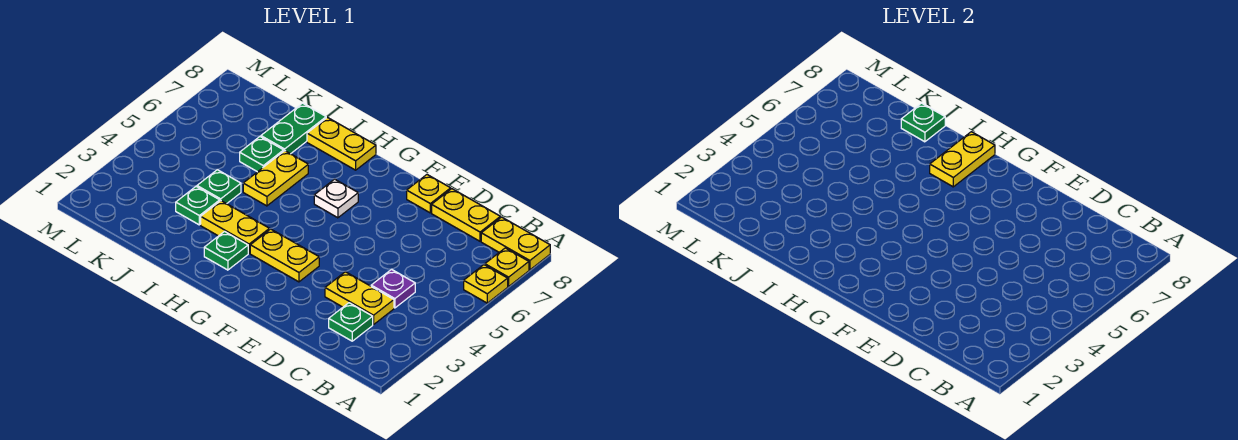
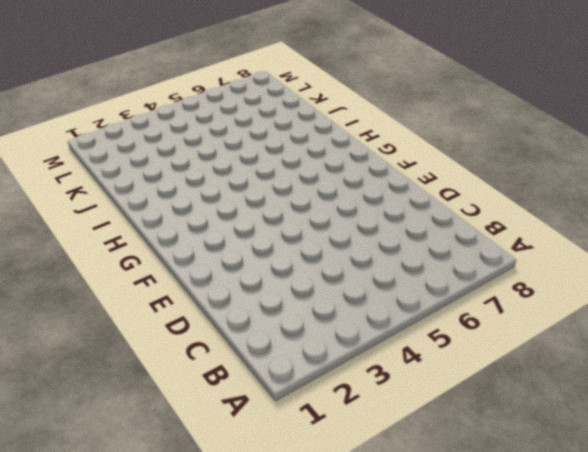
none -> yellow plate A6 level 1
none -> yellow plate A7 level 1
none -> yellow plate A8:B8 level 1

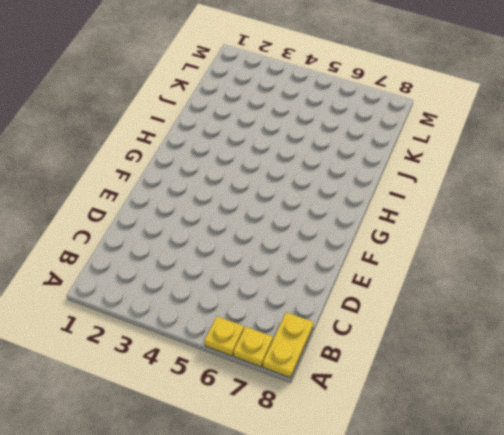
none -> green plate C2 level 1
none -> yellow plate C3:D3 level 1
none -> purple plate C4 level 1

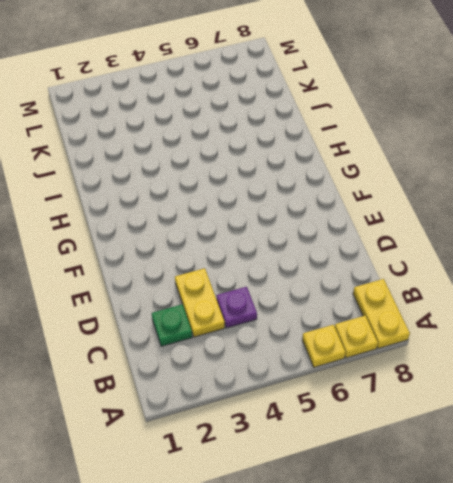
none -> yellow plate C8:D8 level 1
none -> yellow plate E8 level 1
none -> yellow plate F3:G3 level 1

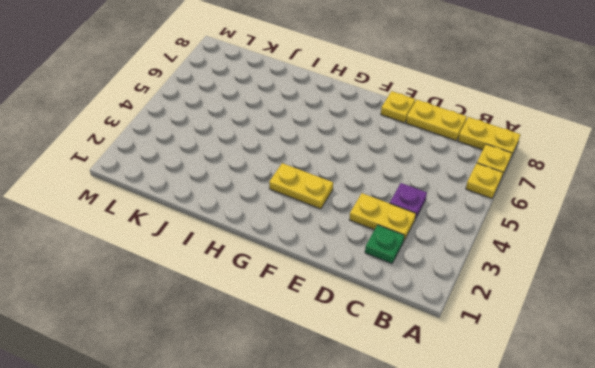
none -> white plate G6 level 1
none -> green plate H2 level 1
none -> yellow plate H3:I3 level 1

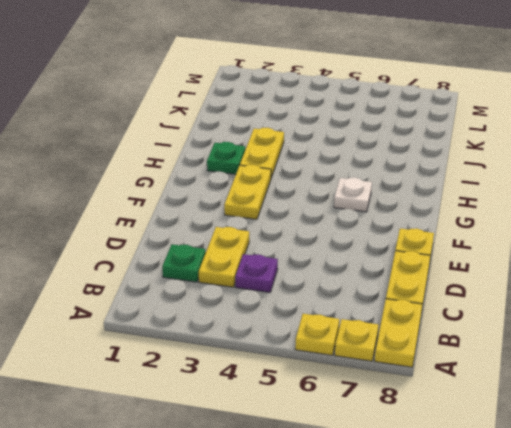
none -> yellow plate H8:I8 level 1
none -> yellow plate I5:I6 level 1
none -> green plate J3 level 1

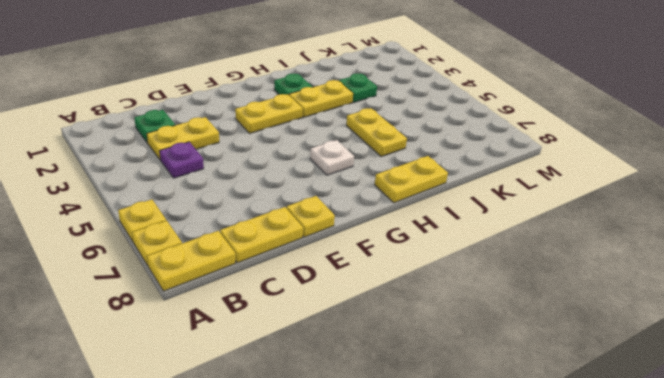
none -> green plate J4 level 1
none -> green plate J6 level 1
none -> green plate J7:J8 level 1

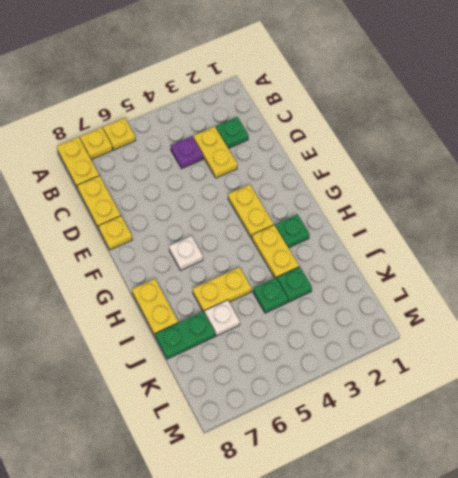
white plate J6 level 1 -> green plate J6 level 1
none -> yellow plate H7:H8 level 2
none -> green plate J8 level 2

